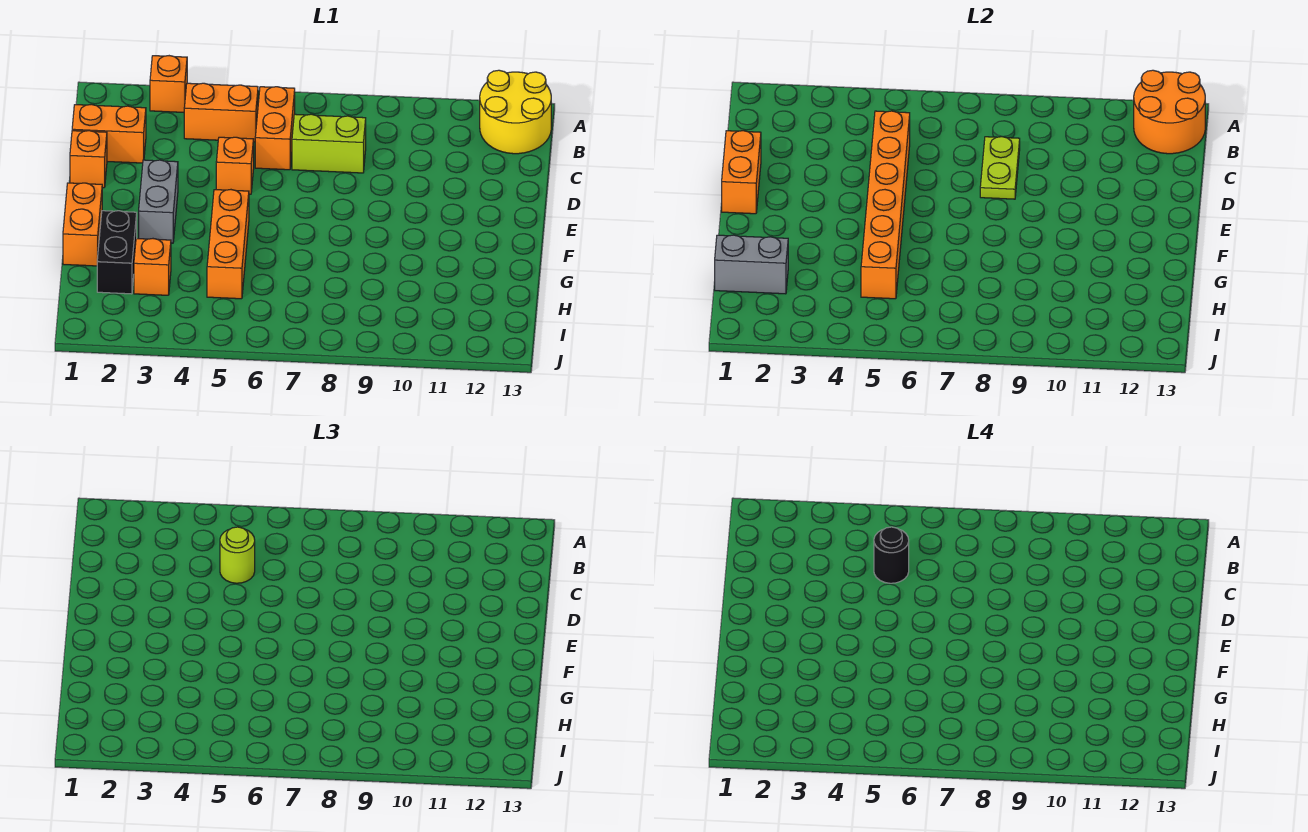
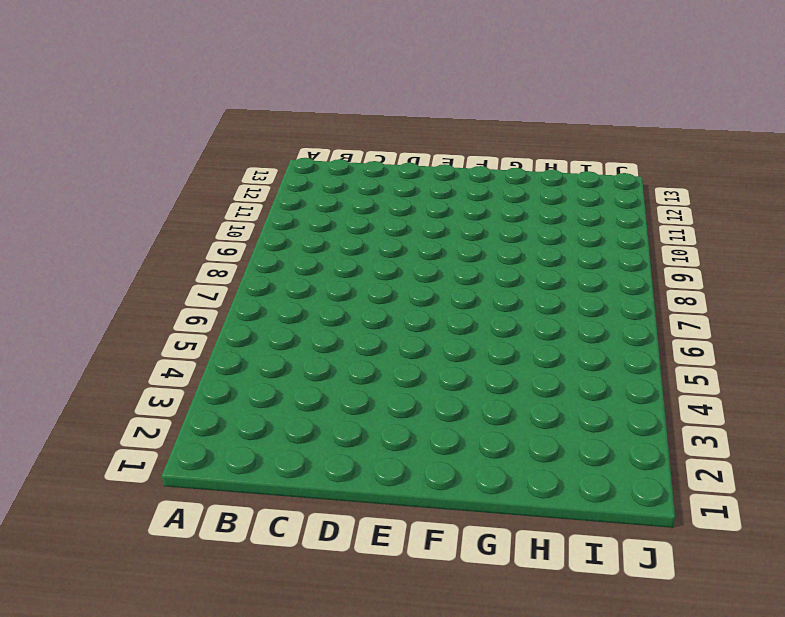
none -> orange brick A3 level 1
none -> yellow round brick A12:B13 level 1
none -> orange brick B4:B5 level 1

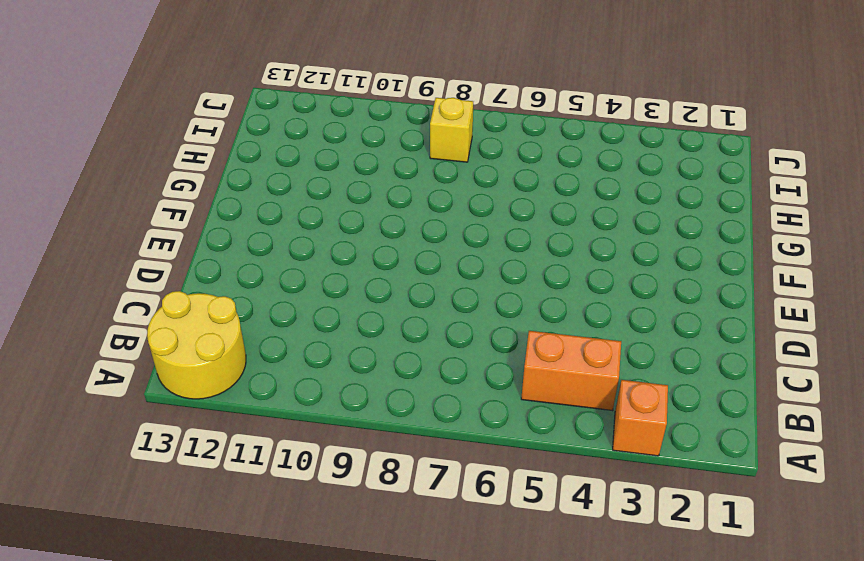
yellow brick I8 level 1 -> none
none -> orange brick B6:C6 level 1
none -> orange brick C1:C2 level 1
none -> lime brick C7:C8 level 1

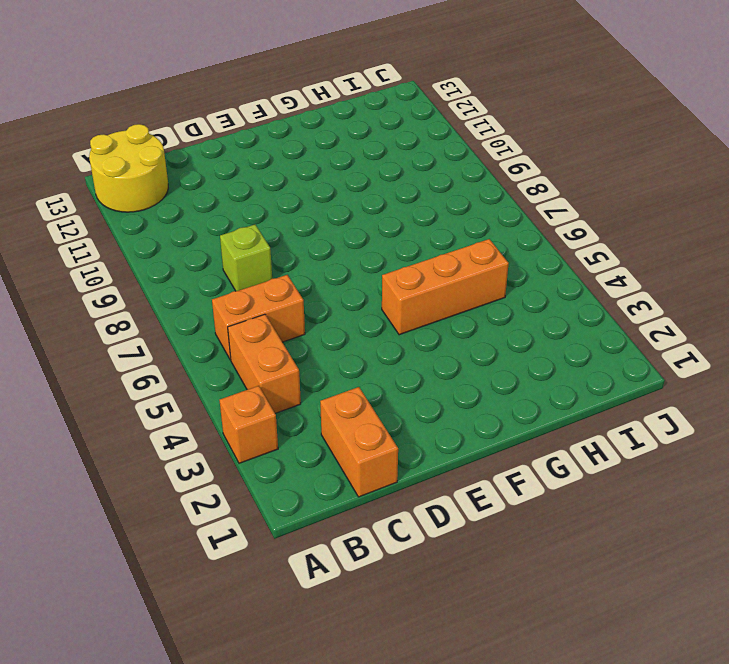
lime brick C8 level 1 -> lime brick C7:C8 level 1
none -> orange brick D1 level 1
none -> orange brick D5 level 1
none -> grey brick E3:F3 level 1

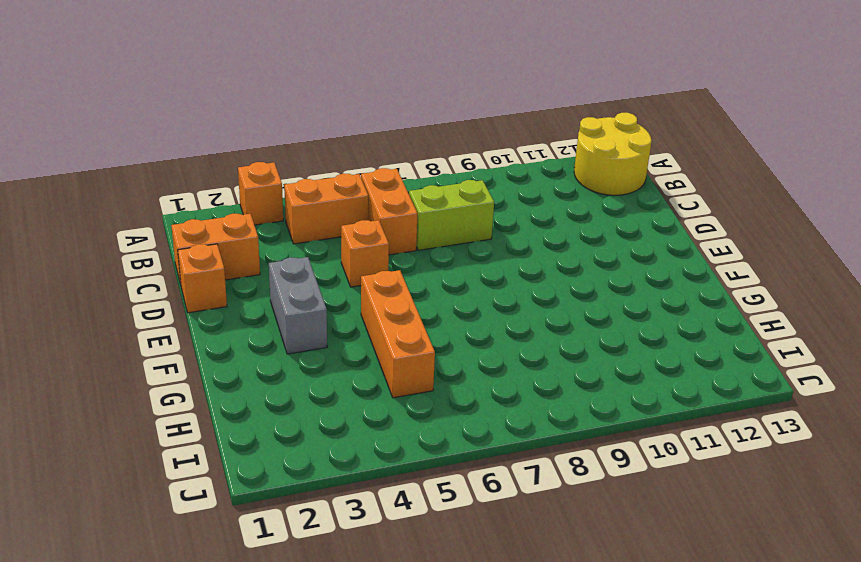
none -> orange brick F1:G1 level 1
none -> black brick G2:H2 level 1
none -> orange brick H3 level 1

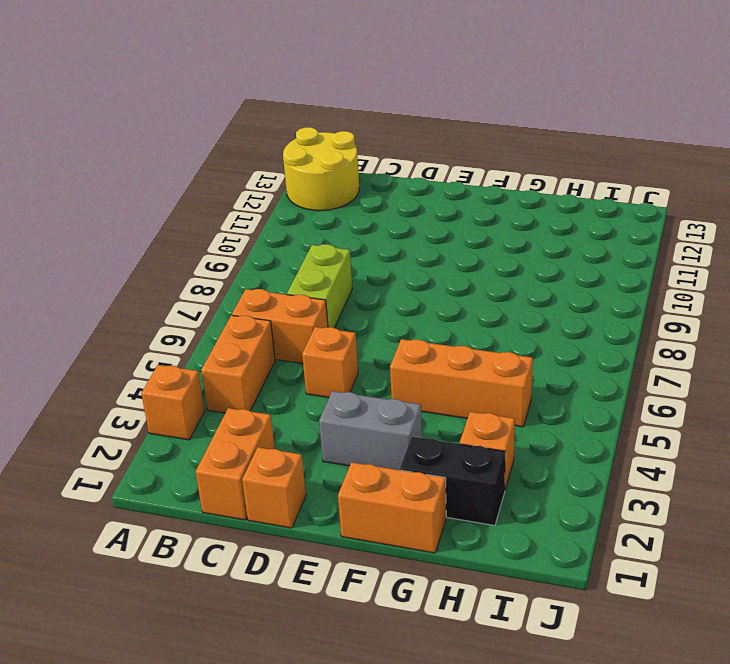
none -> orange round brick A12:B13 level 2
none -> orange brick C5:H5 level 2
none -> lime plate C8:D8 level 2

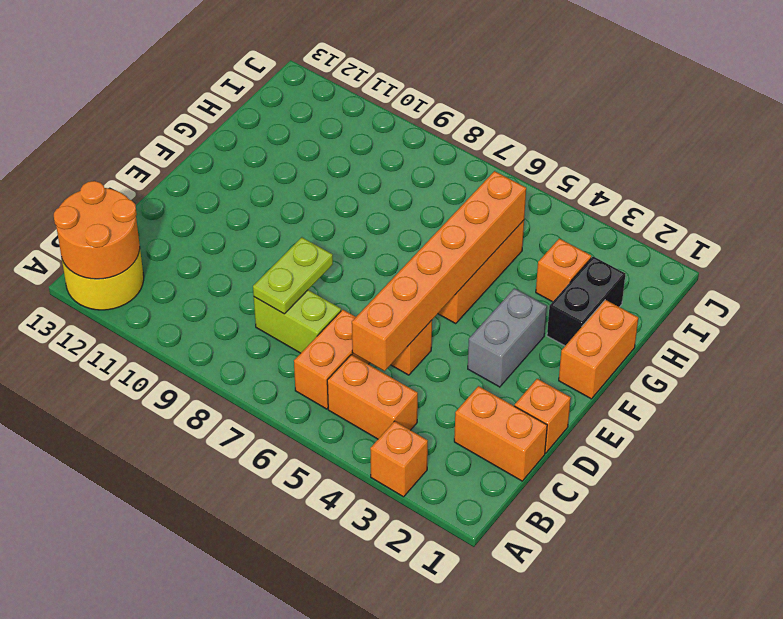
none -> orange brick D1:E1 level 2
none -> grey brick H1:H2 level 2
none -> lime round brick C5 level 3

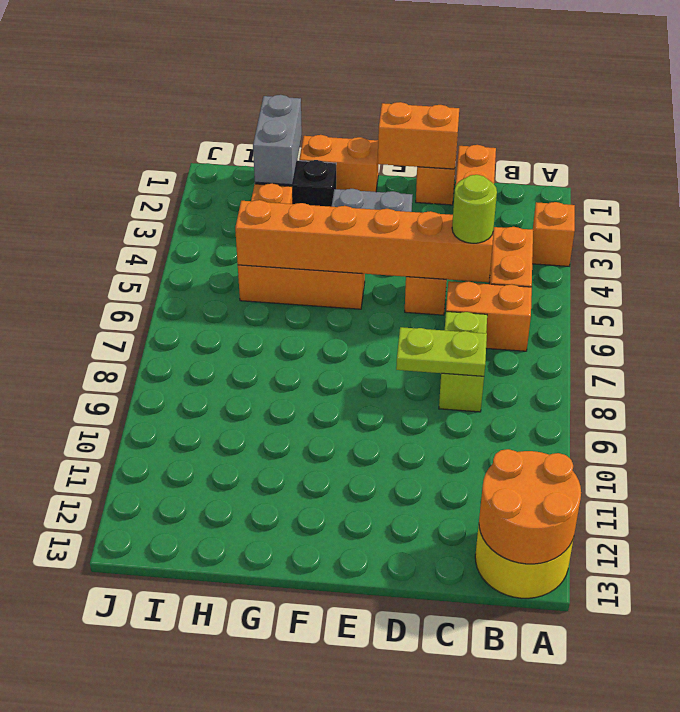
none -> black round brick C5 level 4

